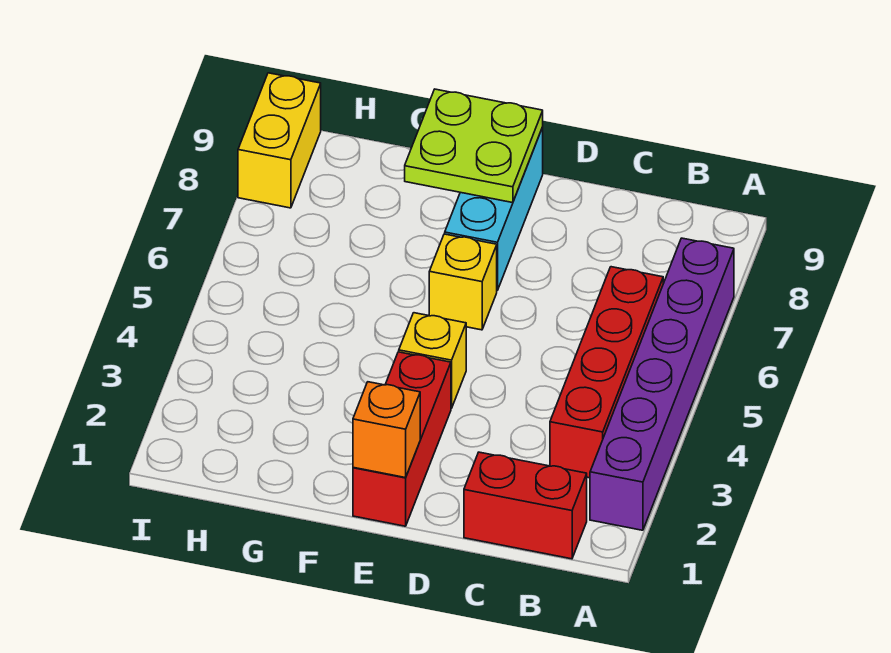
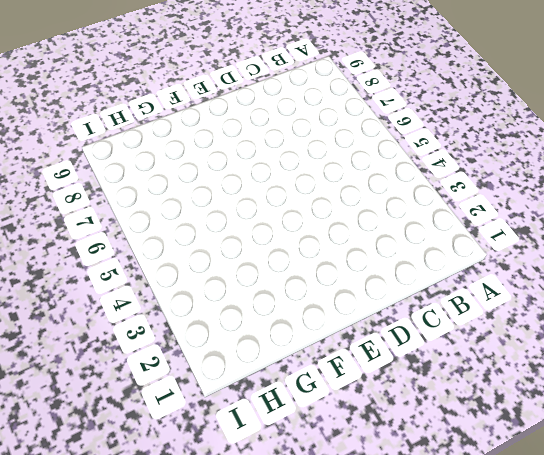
none -> purple brick A2:A7 level 1
none -> red brick B1:C1 level 1

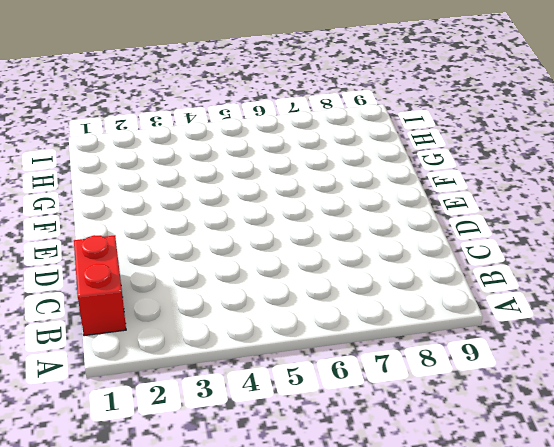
none -> purple brick A2:A7 level 1
none -> red brick B3:B6 level 1

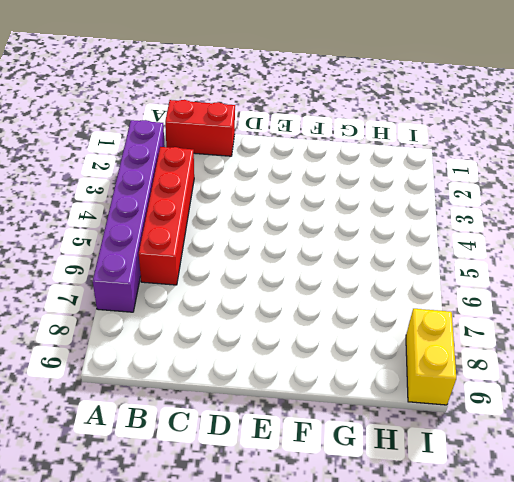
none -> red brick E1:E3 level 1
none -> yellow brick E4 level 1

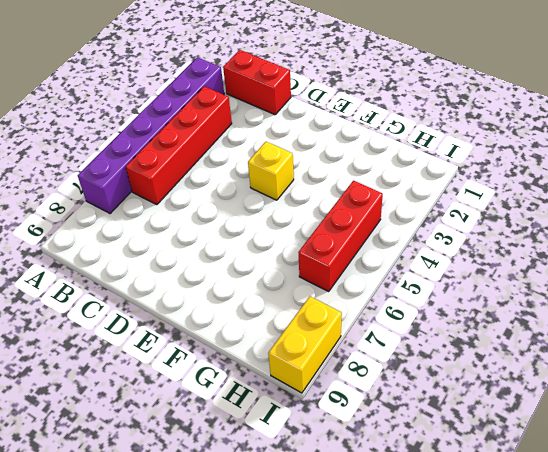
red brick H4:H6 level 1 -> red brick E1:E3 level 1
none -> yellow brick E6 level 1
none -> cyan brick E7:E9 level 1

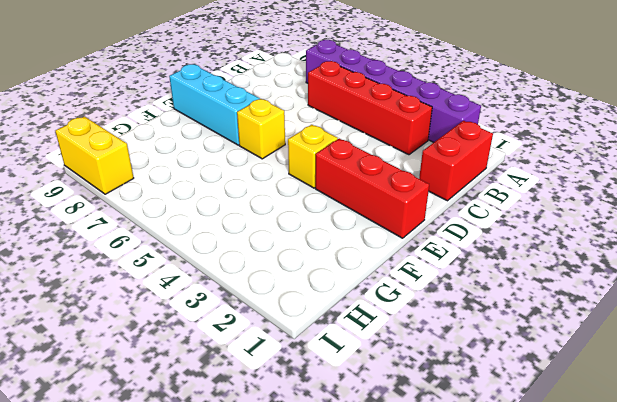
none -> orange brick E1 level 2
none -> lime plate E8:F9 level 2

